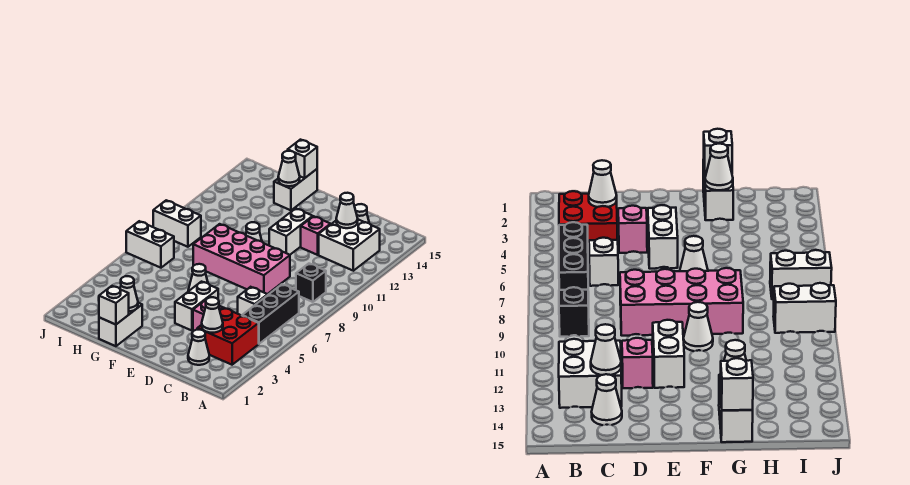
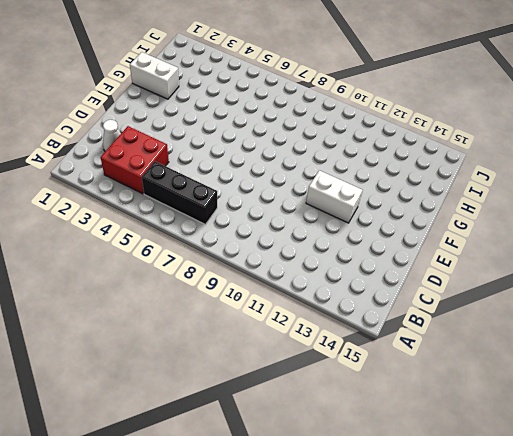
none -> black brick B9 level 1
none -> white brick B12:C13 level 1
none -> white brick C6 level 1

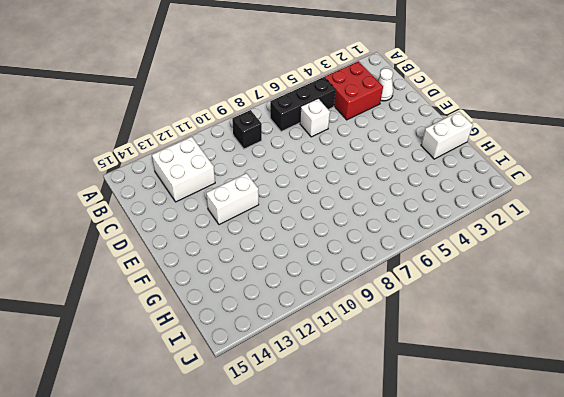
none -> white cone C14 level 1
none -> pink brick D4 level 1
none -> pink brick D8:G9 level 1

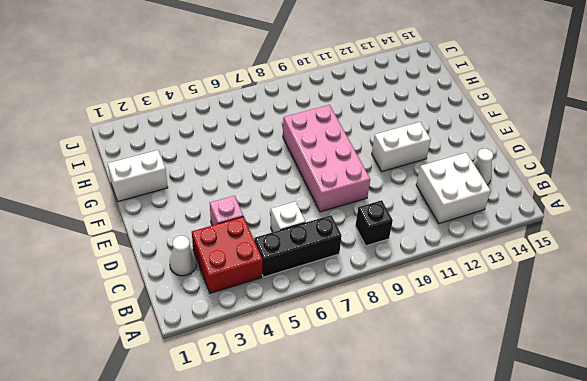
none -> pink brick D12 level 1
none -> white brick E4:E5 level 1
none -> white cone F6 level 1

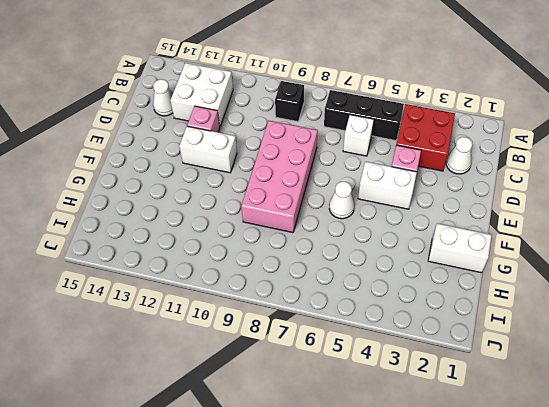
none -> white cone F10 level 1
none -> white brick G14:G15 level 1
none -> white brick I7:J7 level 1

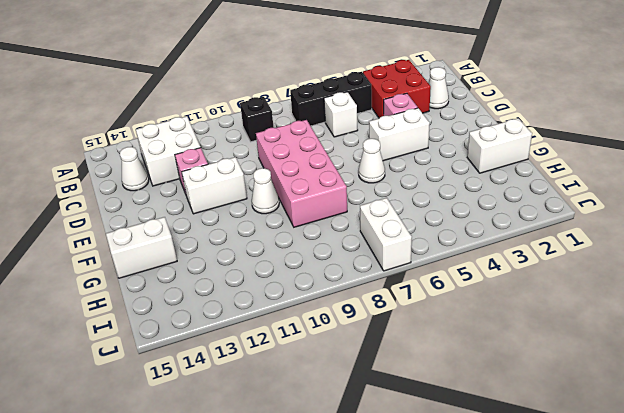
none -> white brick I9:J9 level 1
none -> white cone C3 level 2
none -> white cone C13 level 2

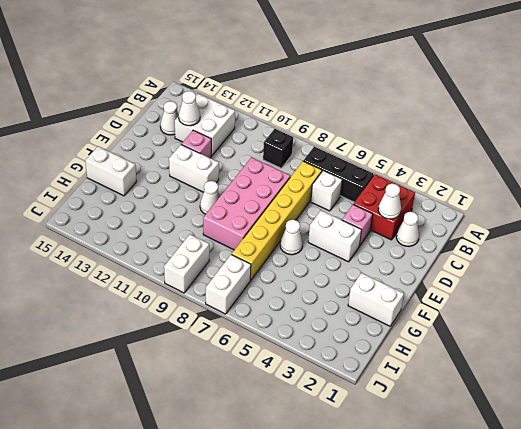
yellow brick C7:H7 level 1 -> none
none -> white brick G1 level 2
none -> white cone G2 level 2
none -> white cone G14 level 2

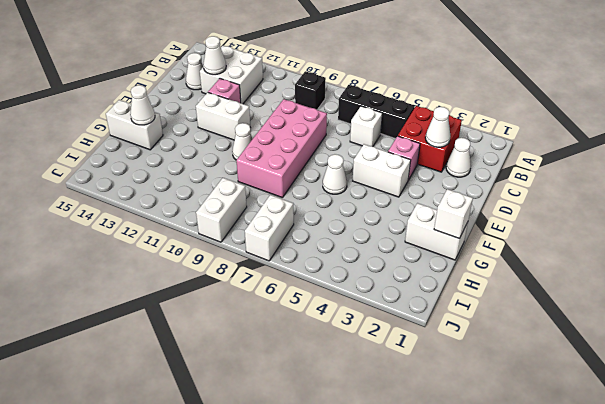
none -> white cone G2 level 2
none -> white brick G15 level 2

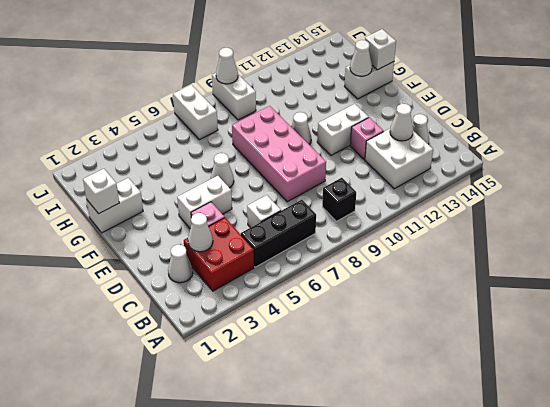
white cone J9 level 2 -> white cone G2 level 2

